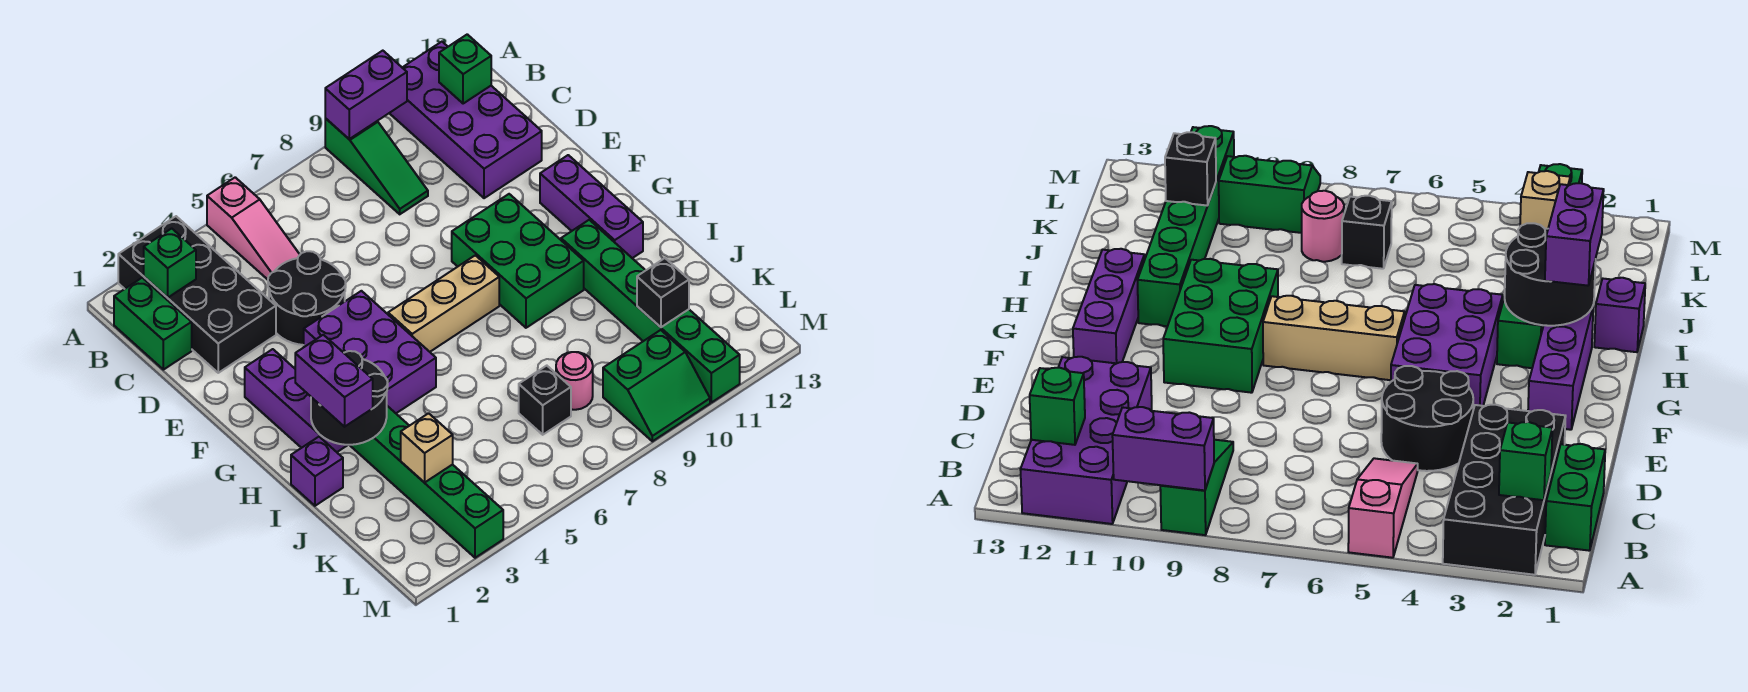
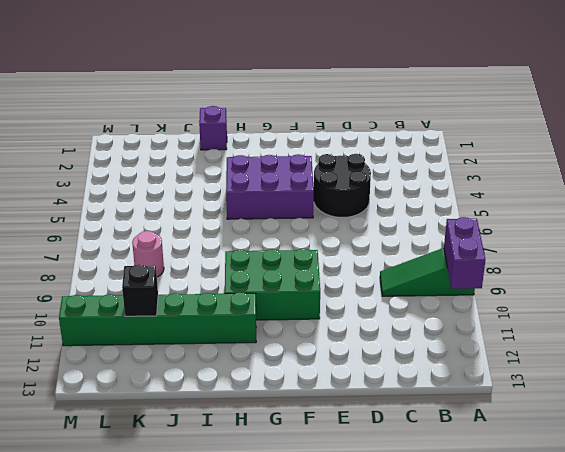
none -> black brick A2:D3 level 1
none -> pink slope A5:C5 level 1 top A
none -> purple brick A11:D12 level 1

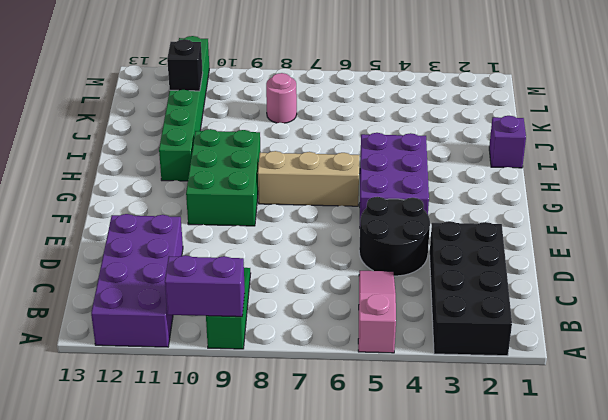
none -> green brick B1:C1 level 1
none -> purple brick F2:H2 level 1
none -> purple brick F12:H12 level 1

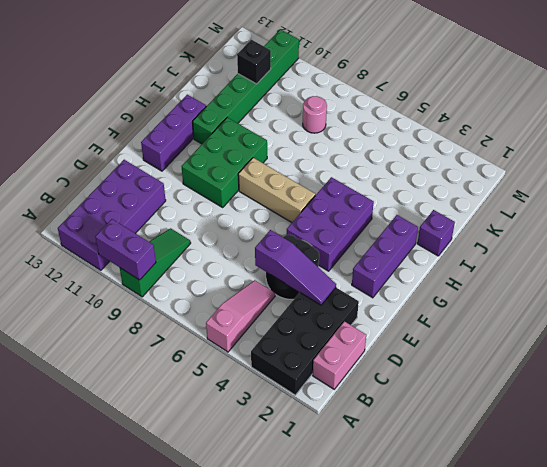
pink brick B1:C1 level 1 -> green brick B1:C1 level 1
purple slope D3:D5 level 2 top 5 -> none
none -> green brick H3:M3 level 1
none -> black brick K7 level 1
none -> green slope L9:M10 level 1 top L

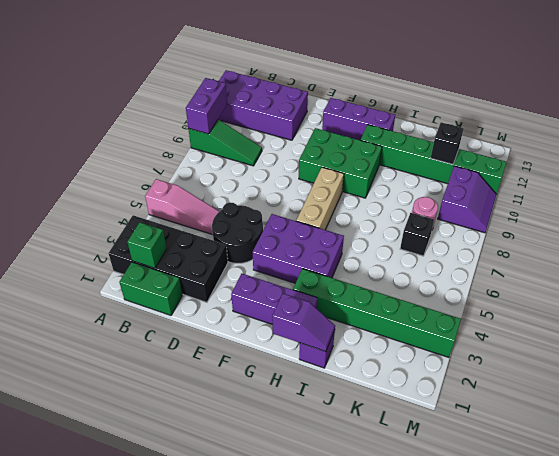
purple slope H1:I1 level 2 top H -> none
purple slope L9:M10 level 1 top L -> green slope L9:M10 level 1 top L
none -> green brick B12 level 2
none -> black round brick H2:I3 level 2
none -> tan brick K3 level 2

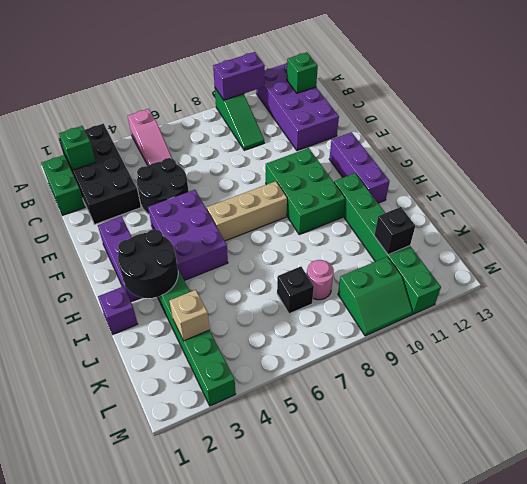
none -> purple brick H2:I2 level 3

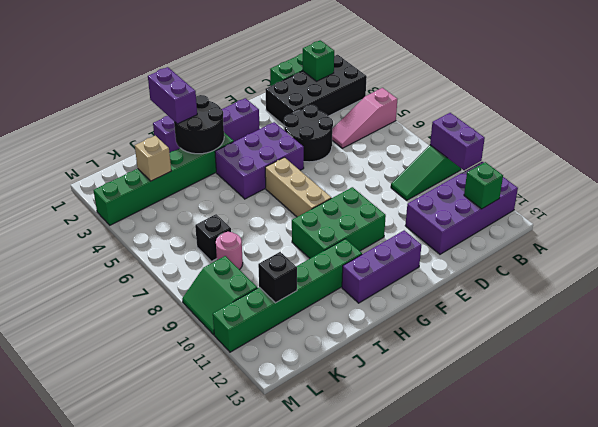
purple brick I1:I2 level 3 -> purple brick H2:I2 level 3

